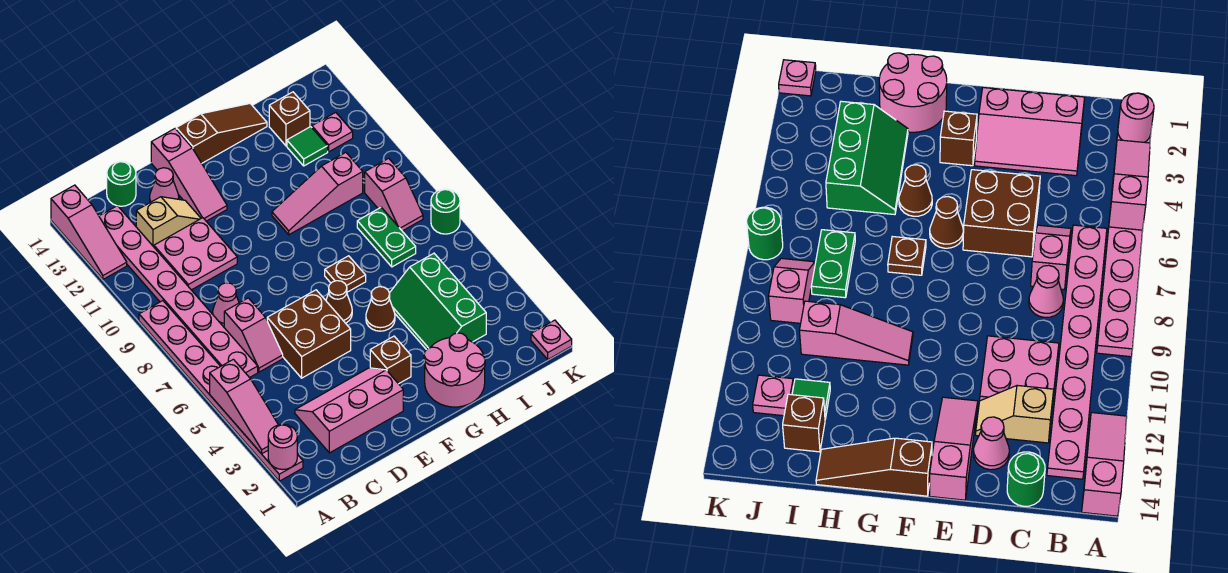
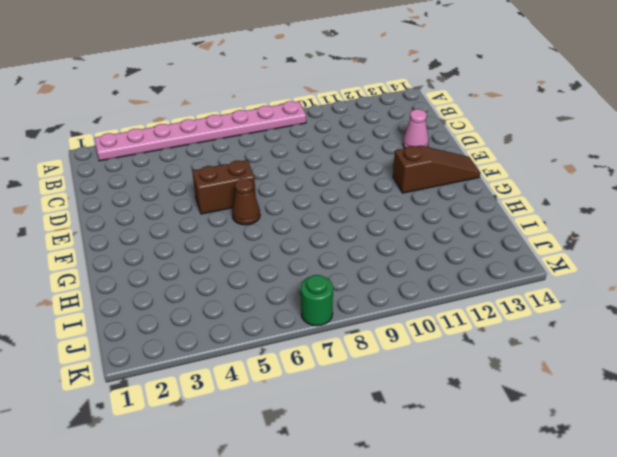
brown brick E5:E6 level 1 -> brown brick D5:E6 level 1
brown slope F12:F14 level 1 top 12 -> brown slope F14:H14 level 1 top F
none -> pink slope A12:A14 level 1 top 14
none -> pink plate B6:B13 level 1
none -> pink slope C2:E3 level 1 top 2

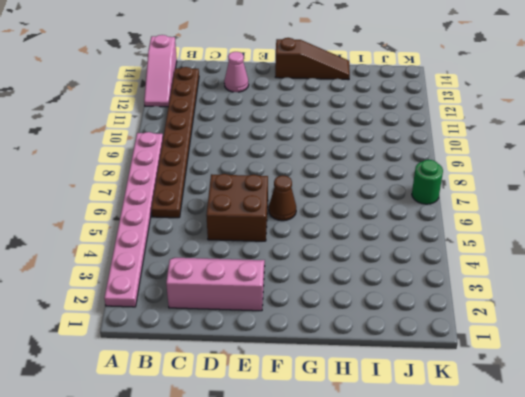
brown plate B6:B13 level 1 -> pink plate B6:B13 level 1
none -> pink slope C6:C7 level 1 top 7
none -> pink cone C8 level 1
none -> pink plate C10:D11 level 1

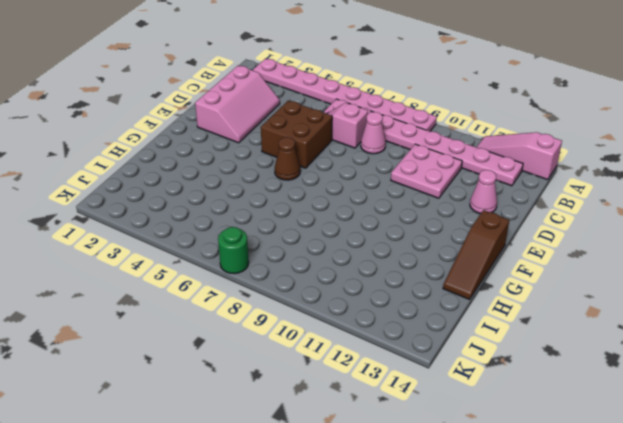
none -> tan slope C12:D12 level 1 top C
none -> green round brick C14 level 1
none -> pink slope E12:E14 level 1 top 14

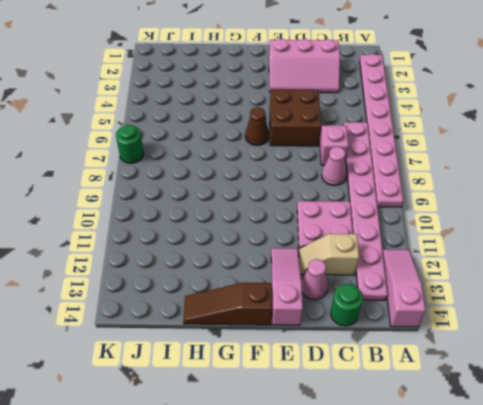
none -> brown brick F3 level 1
none -> pink round brick G1:H2 level 1
none -> brown cone G5 level 1

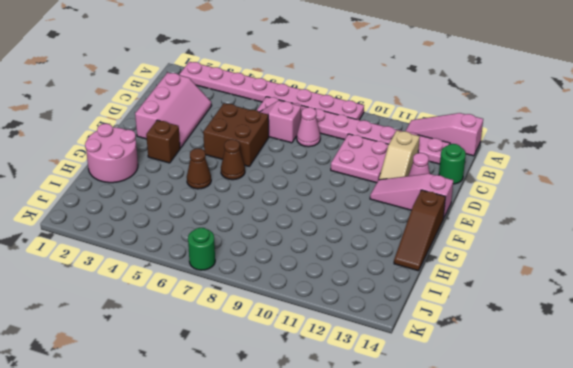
none -> brown plate G7 level 1
none -> pink slope G10:I10 level 1 top I
none -> green slope H3:I5 level 1 top I

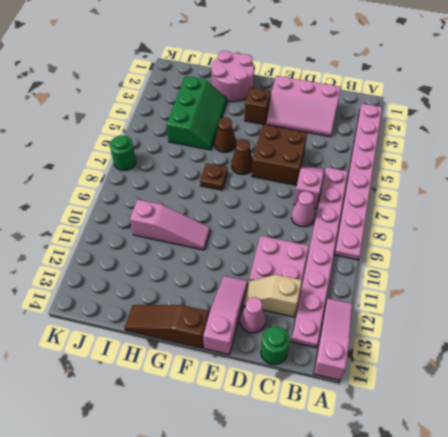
none -> green plate I7:I8 level 1
none -> green tile I12 level 1
none -> brown brick I13 level 1

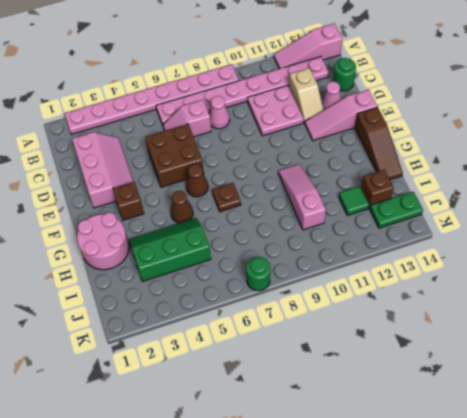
green plate J13:J14 level 1 -> green plate I7:I8 level 1
none -> pink slope J8:J9 level 1 top 9
none -> pink plate J12 level 1
none -> pink plate K1 level 1

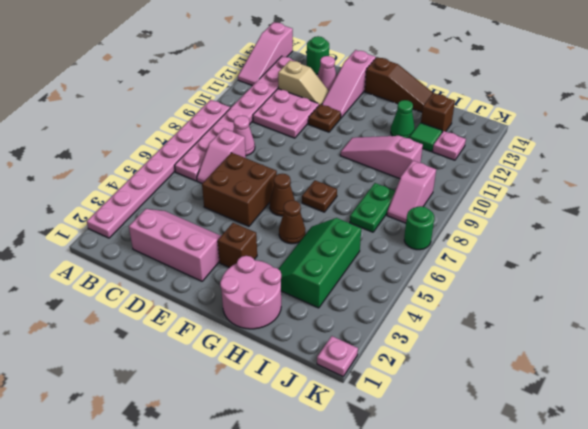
brown plate E11 level 1 -> none
green cone H12 level 1 -> none
none -> pink round brick A2 level 2
none -> pink slope A3:A5 level 2 top 5

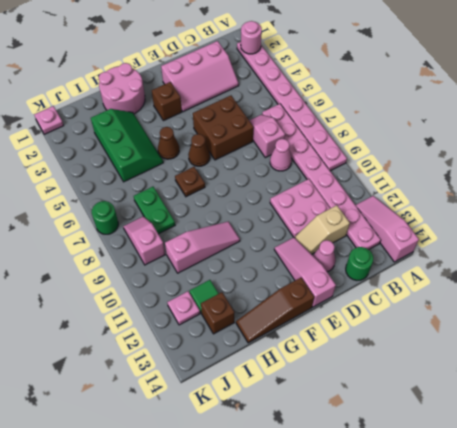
none -> pink slope A3:A5 level 2 top 5

